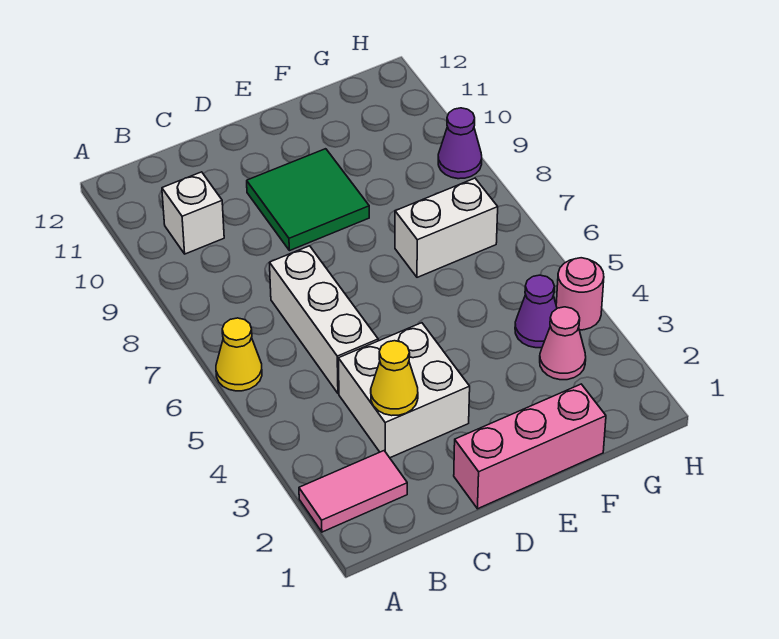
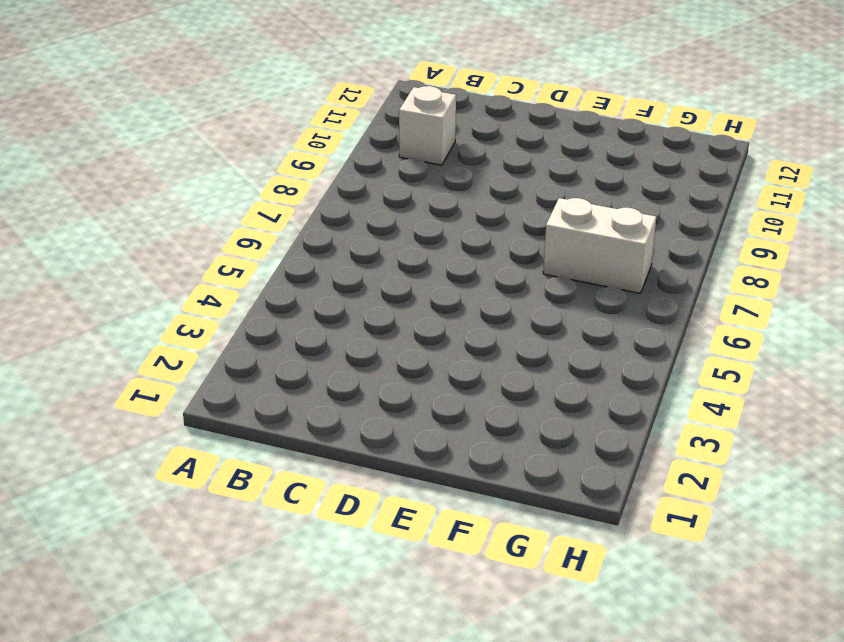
none -> pink tile A2:B2 level 1
none -> yellow cone A6 level 1
none -> white brick C3:D4 level 1

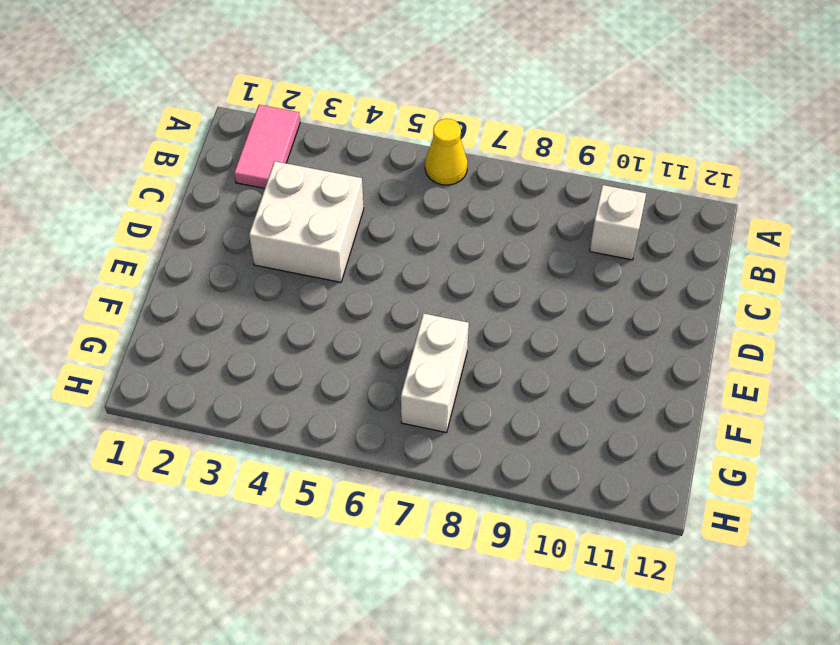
none -> white brick C5:C7 level 1
none -> pink brick D1:F1 level 1
none -> green tile D9:E10 level 1

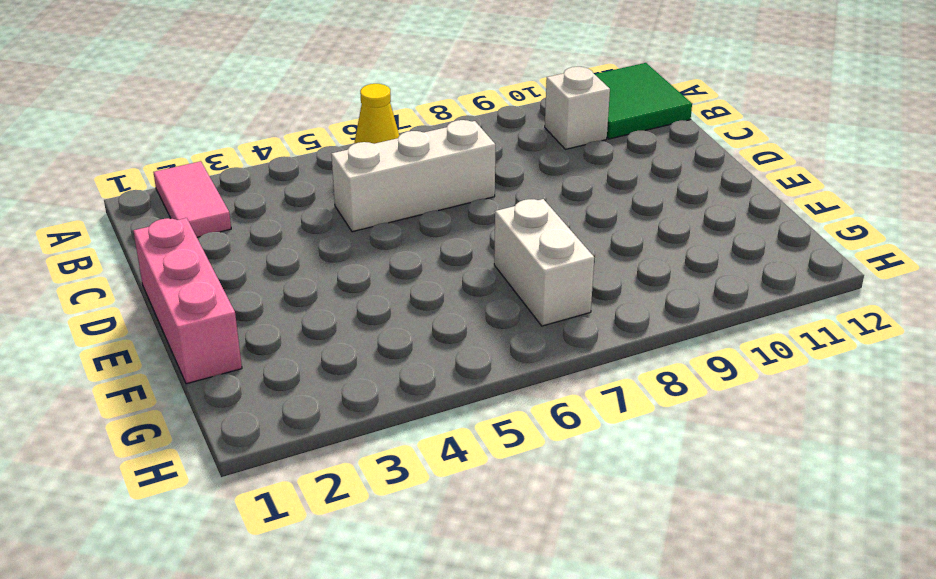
green tile A11:B12 level 1 -> green tile D9:E10 level 1
none -> white brick C3:D4 level 1
none -> pink cone G3 level 1
none -> purple cone G4 level 1

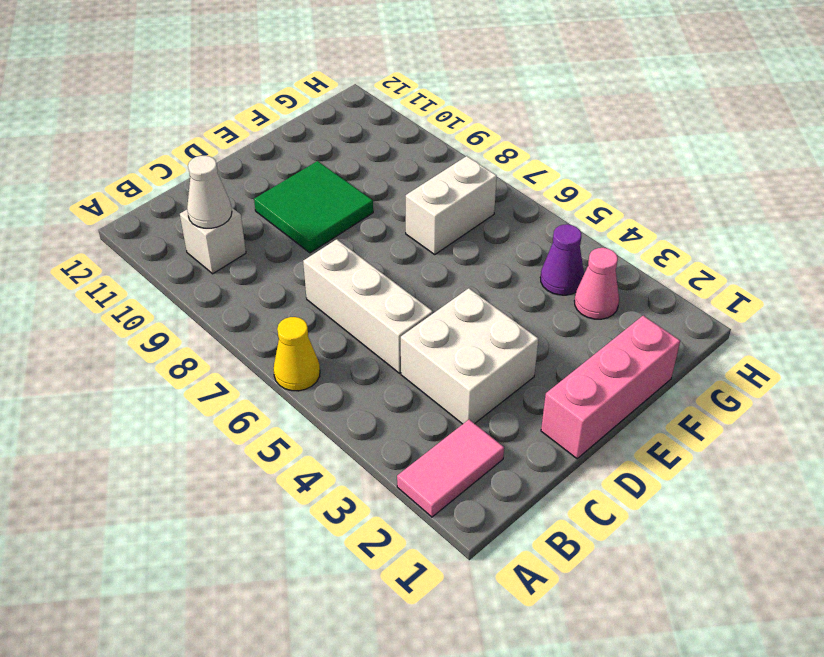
white cone B10 level 2 -> none
none -> pink round brick H4 level 1
none -> purple cone H9 level 1
none -> yellow cone C3 level 2

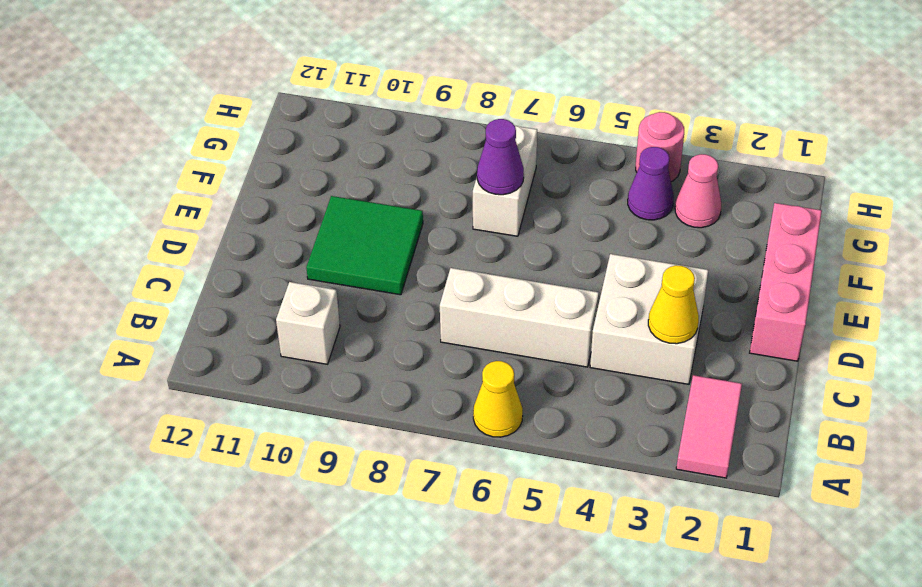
purple cone F7 level 2 -> purple cone H9 level 1

